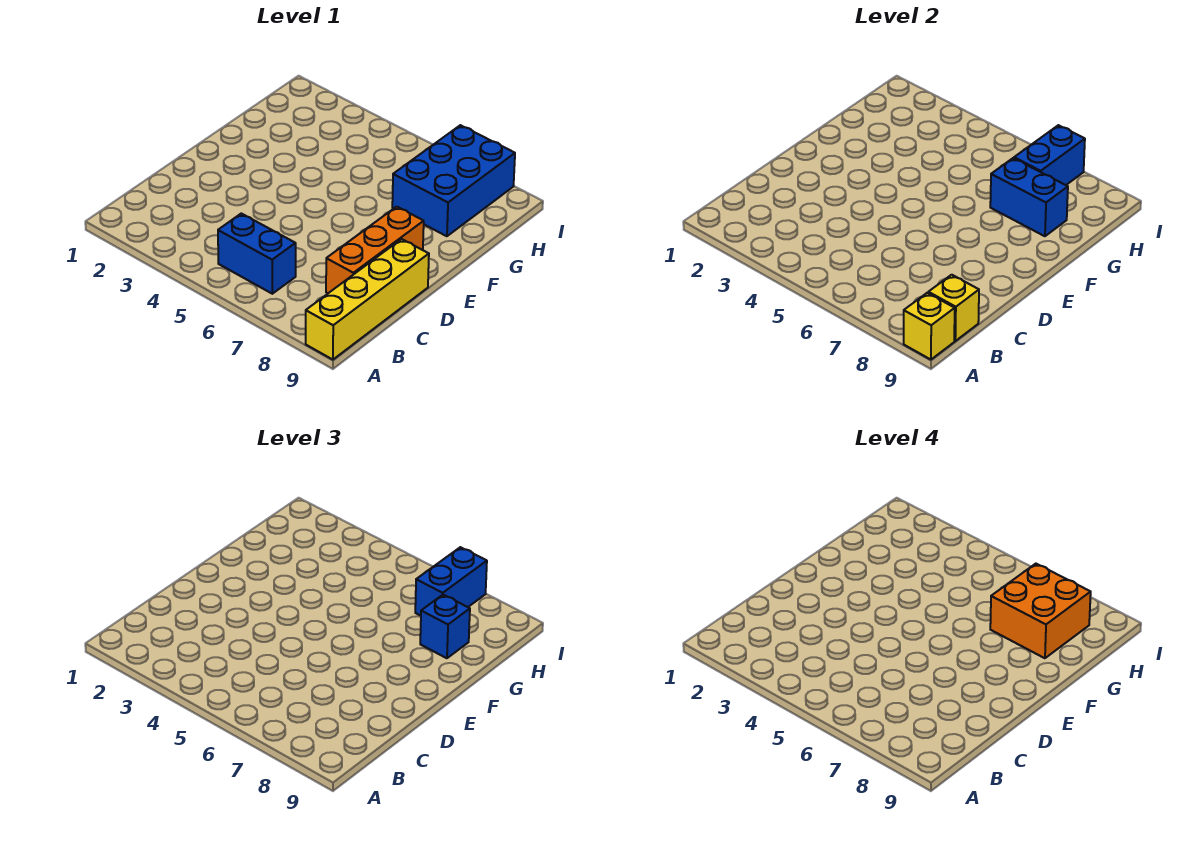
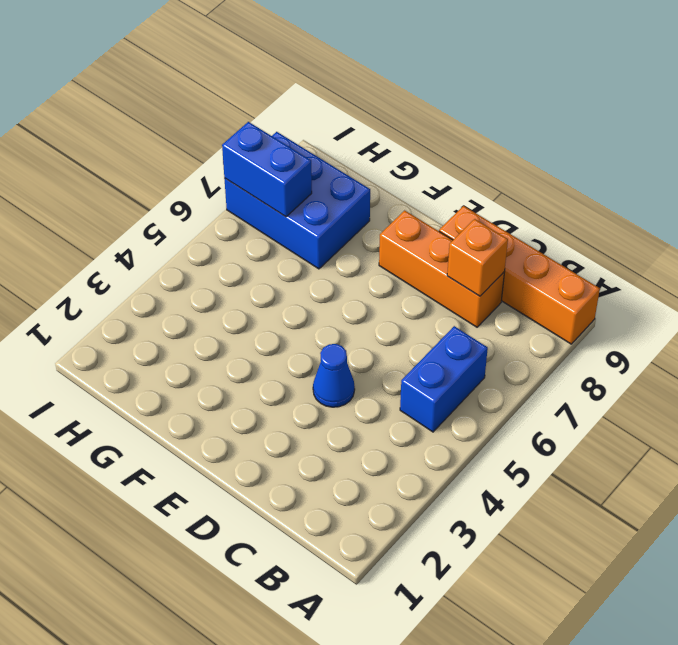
orange brick A9:D9 level 1 -> yellow brick A9:D9 level 1
orange brick C8 level 2 -> none
blue cone D4 level 1 -> none
none -> yellow brick A9 level 2
none -> yellow brick B9 level 2

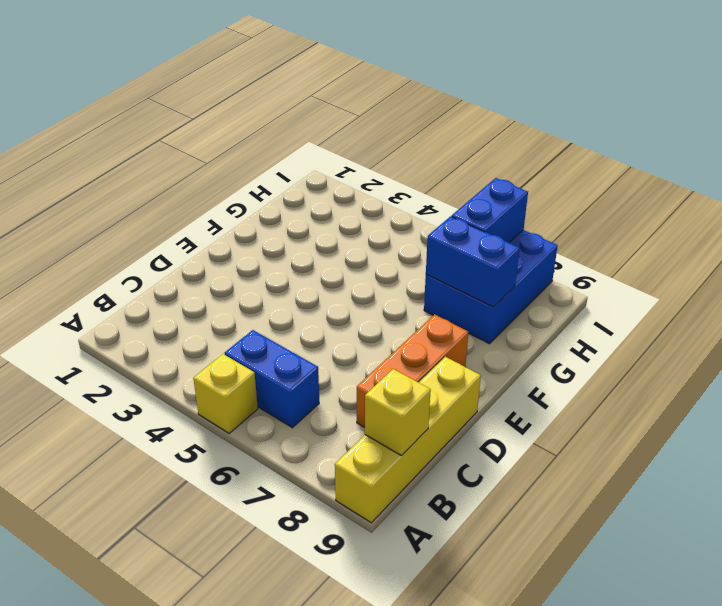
yellow brick A5 level 1 -> yellow brick A9 level 2
none -> blue brick G8 level 3
none -> blue brick H7:I7 level 3

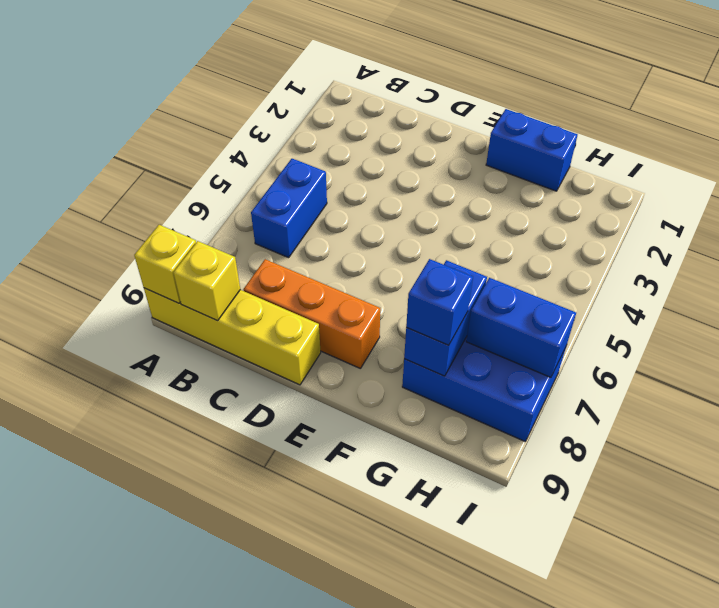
blue brick F1:G1 level 1 -> blue brick H7:I7 level 3
none -> orange brick G7:H8 level 4

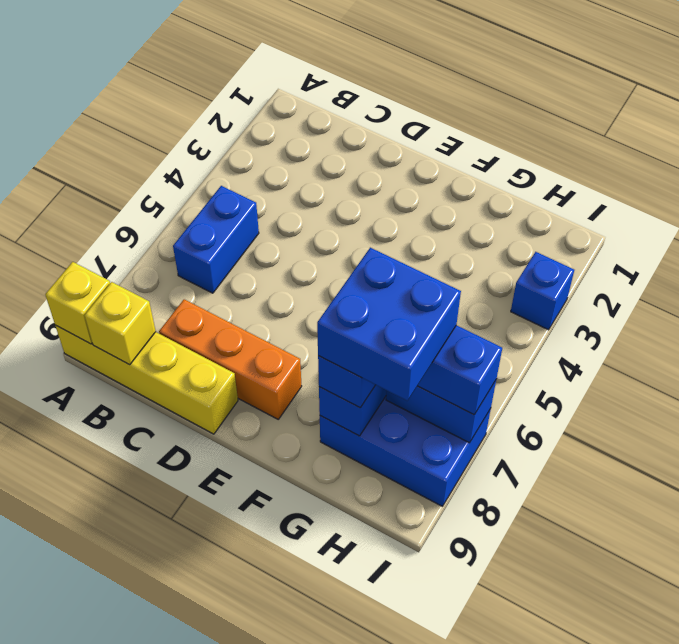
blue brick G7:H8 level 4 -> orange brick G7:H8 level 4
blue brick I3 level 1 -> none

